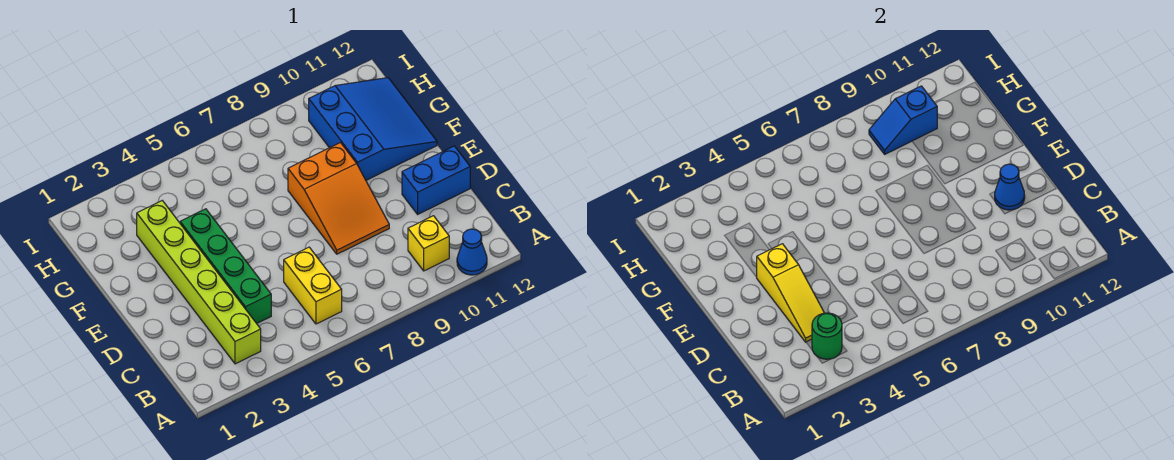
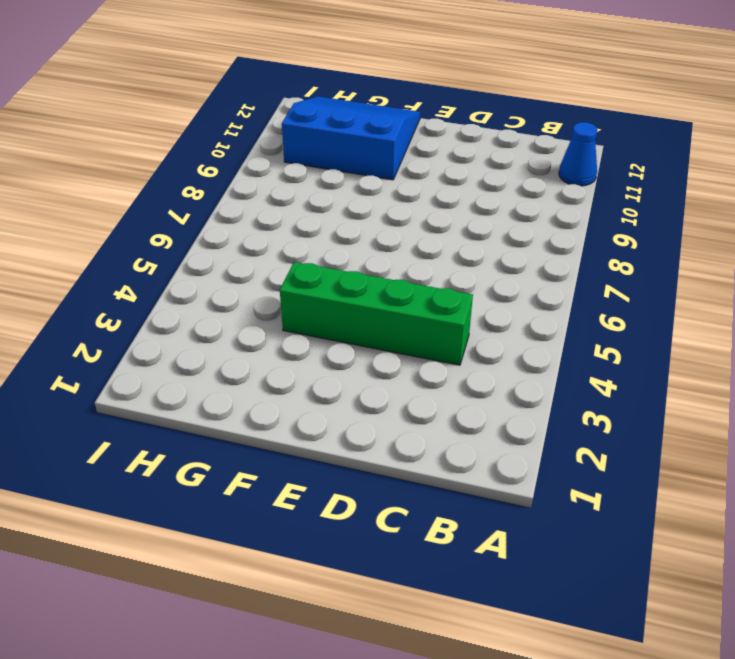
none -> lime brick B3:G3 level 1
none -> yellow brick B6:C6 level 1
none -> yellow brick B10 level 1

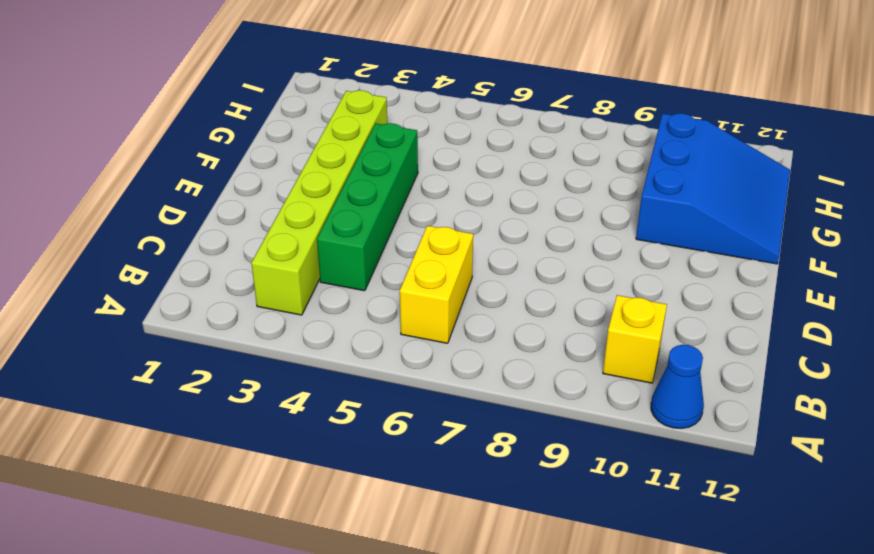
none -> orange slope D8:F9 level 1 top F
none -> blue brick D11:D12 level 1
none -> green round brick B3 level 2

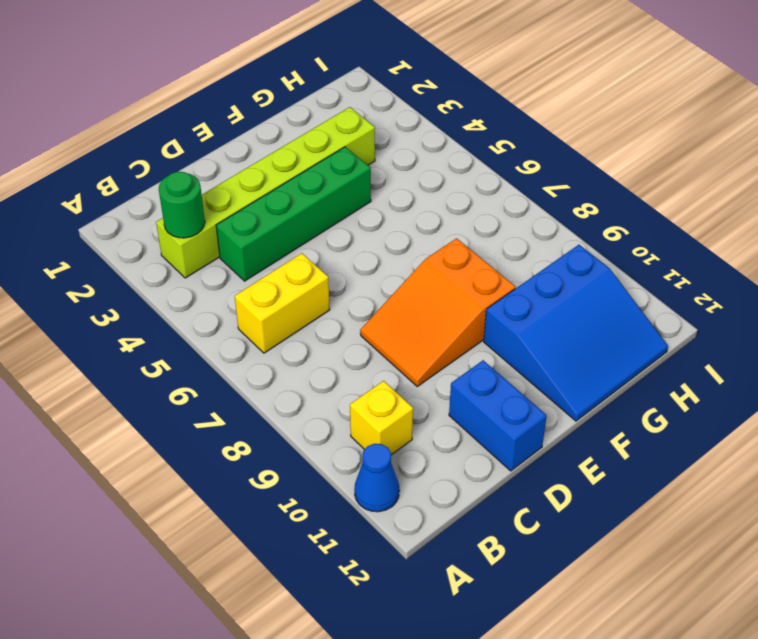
none -> yellow slope C3:E3 level 2 top E
none -> blue cone D11 level 2
none -> blue slope H9:H10 level 2 top 10

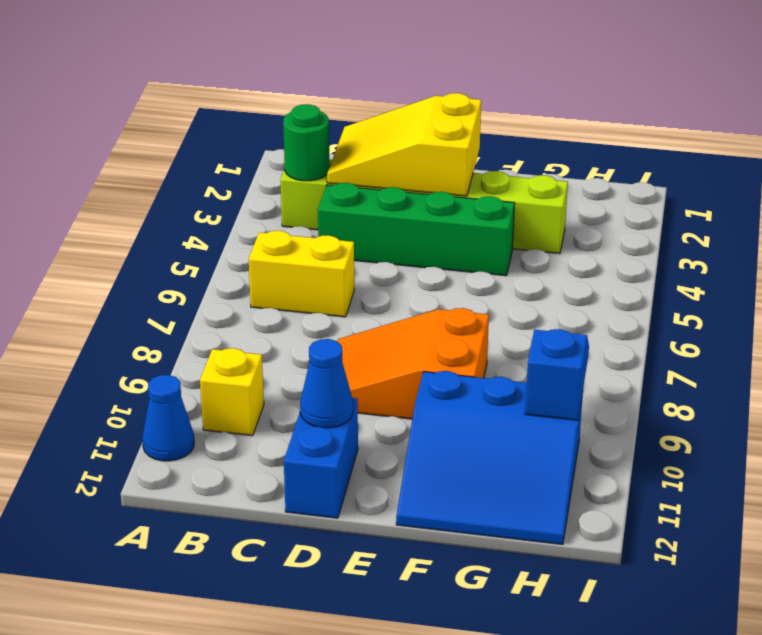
yellow slope C2:E3 level 2 top E -> yellow slope C3:E3 level 2 top E

